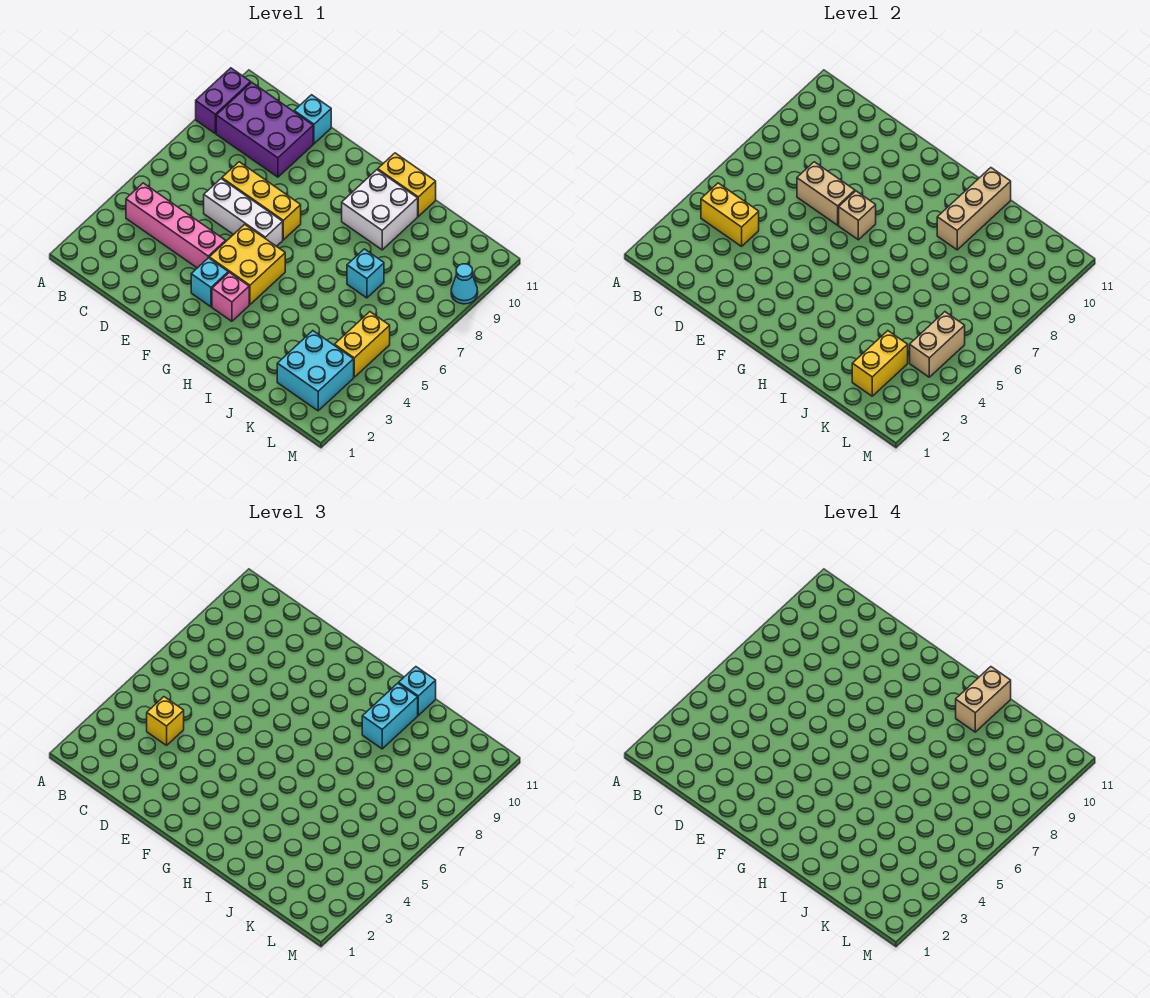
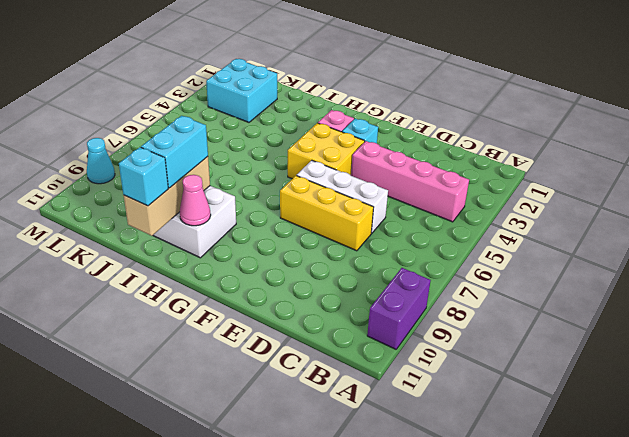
pink cone H10 level 2 -> none
none -> purple brick B9:D10 level 1
none -> cyan brick D11 level 1
none -> yellow brick H11:I11 level 1

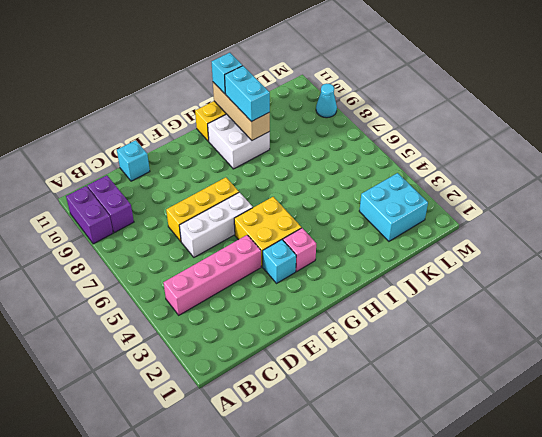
purple brick B9:B10 level 1 -> purple brick B9:D10 level 1
none -> cyan brick J7 level 1
none -> yellow brick L4:L5 level 1
none -> yellow brick B4:C4 level 2

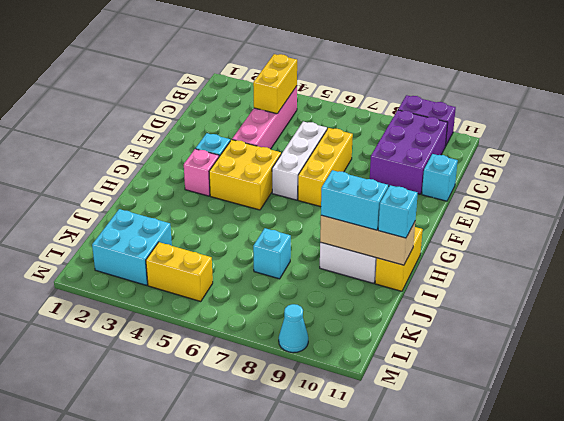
none -> tan brick D7:E7 level 2
none -> tan brick F7 level 2
none -> yellow brick K2:K3 level 2

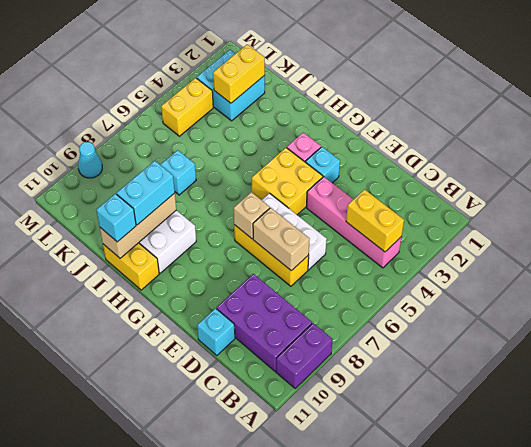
none -> tan brick L4:L5 level 2
none -> yellow brick C4 level 3
none -> tan brick I10:I11 level 4

